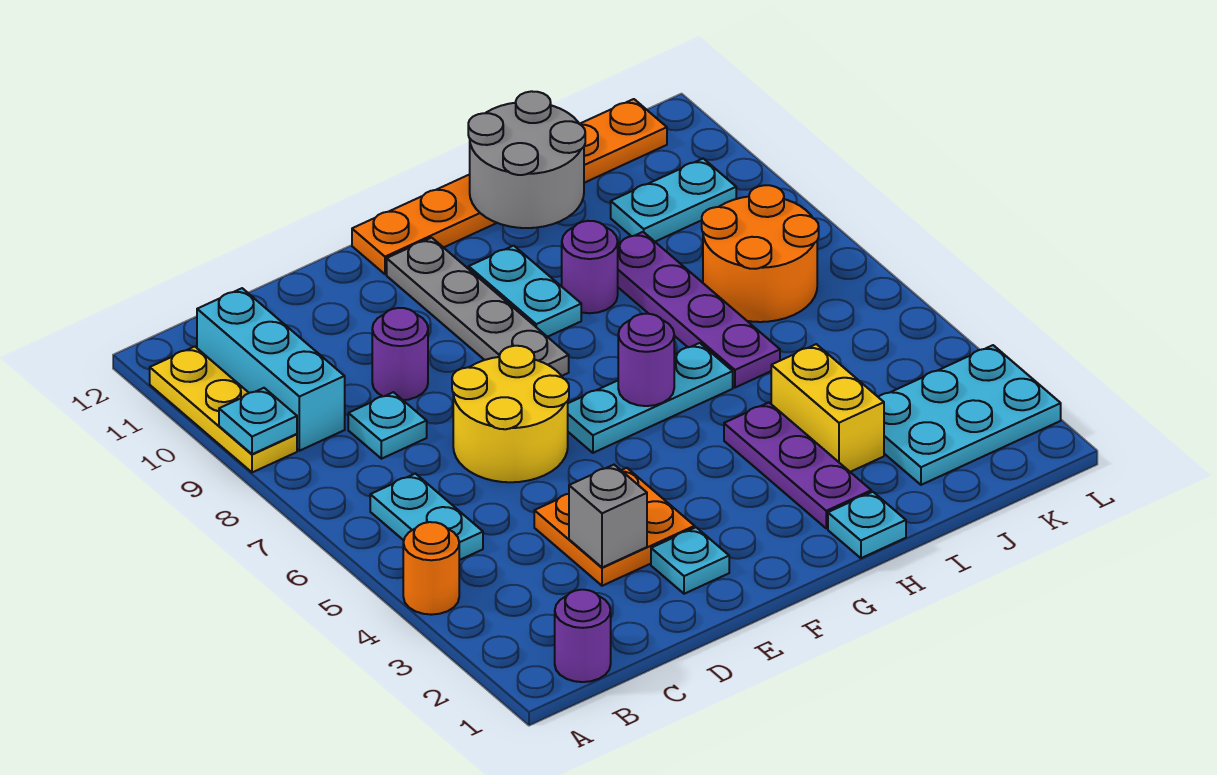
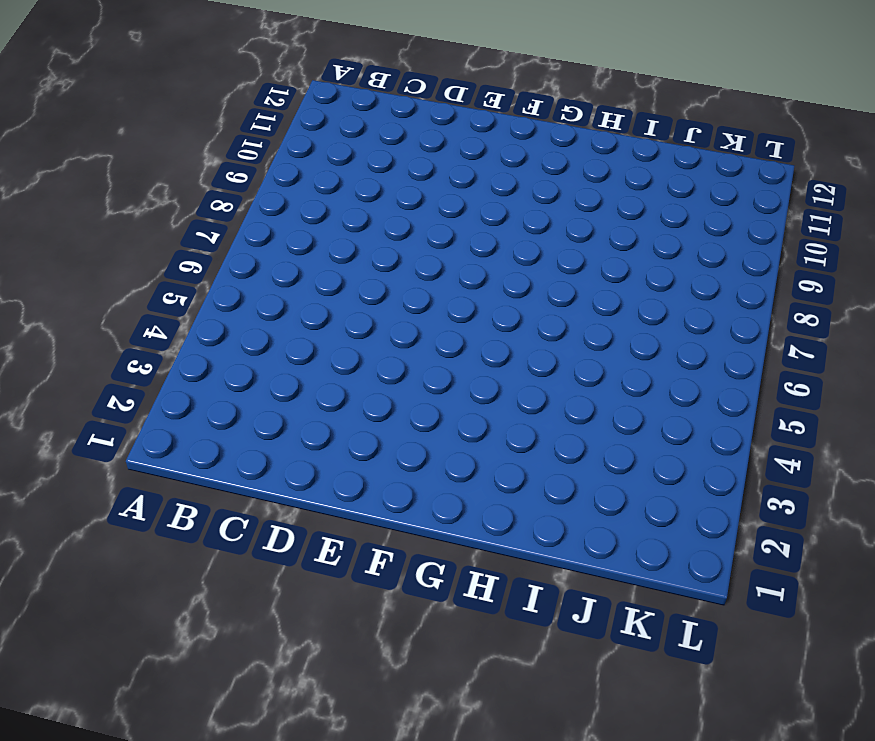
none -> orange round brick A4 level 1
none -> yellow plate A9:A11 level 1
none -> purple round brick B1 level 1

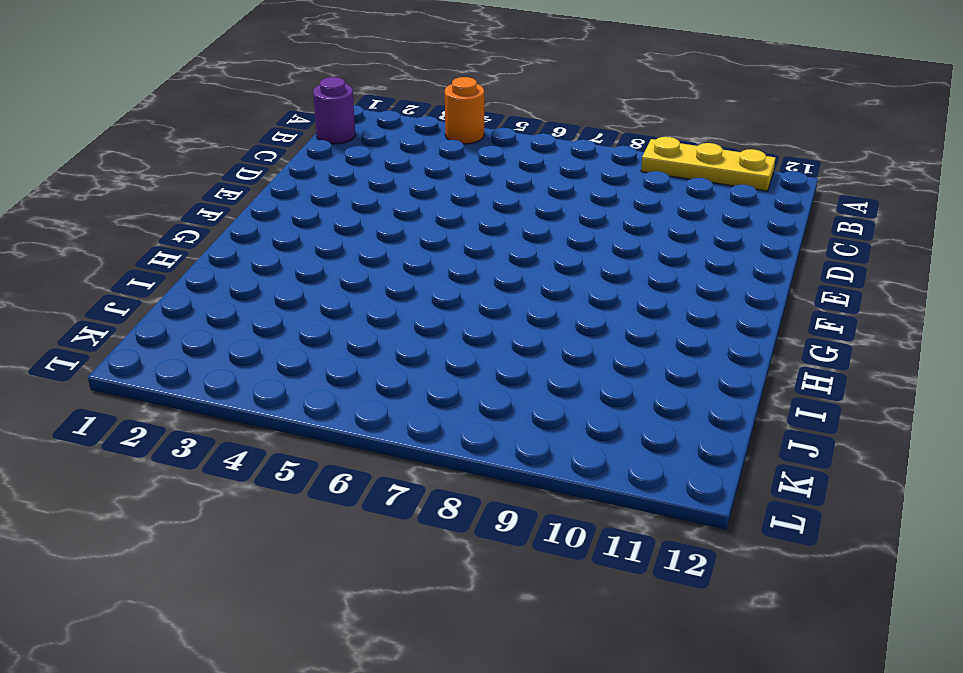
none -> cyan plate B5:B6 level 1
none -> cyan brick B9:B11 level 1
none -> cyan plate C8 level 1

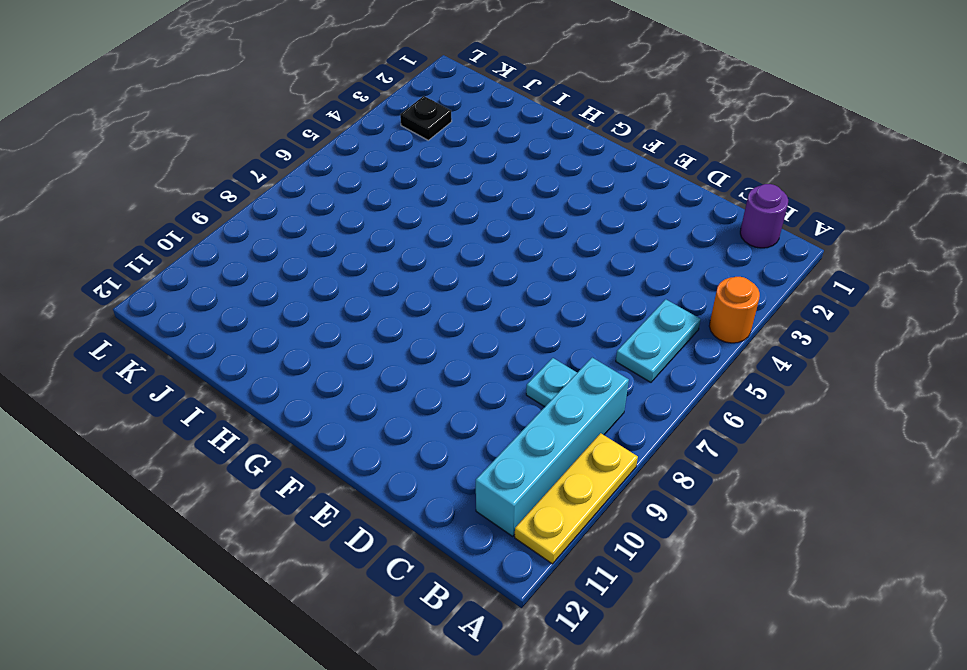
cyan brick B8:B11 level 1 -> cyan brick B9:B11 level 1
black plate K3 level 1 -> cyan plate J2:L3 level 1
none -> orange plate D3:E4 level 1
none -> yellow round brick D6:E7 level 1
none -> purple round brick D9 level 1

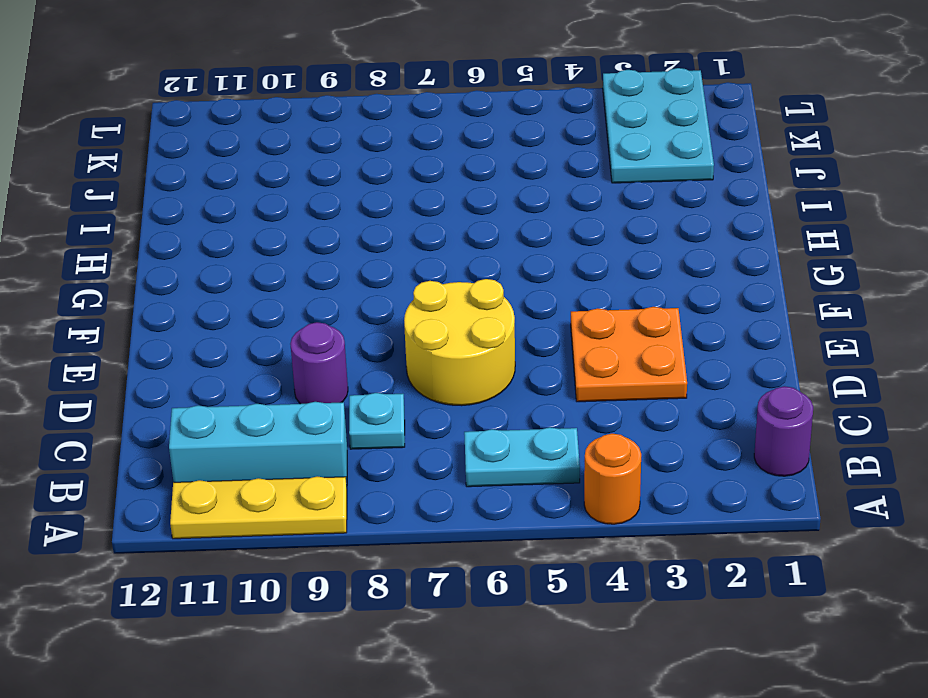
none -> cyan plate E2 level 1
none -> cyan plate F6:H6 level 1
none -> grey plate F8:F11 level 1

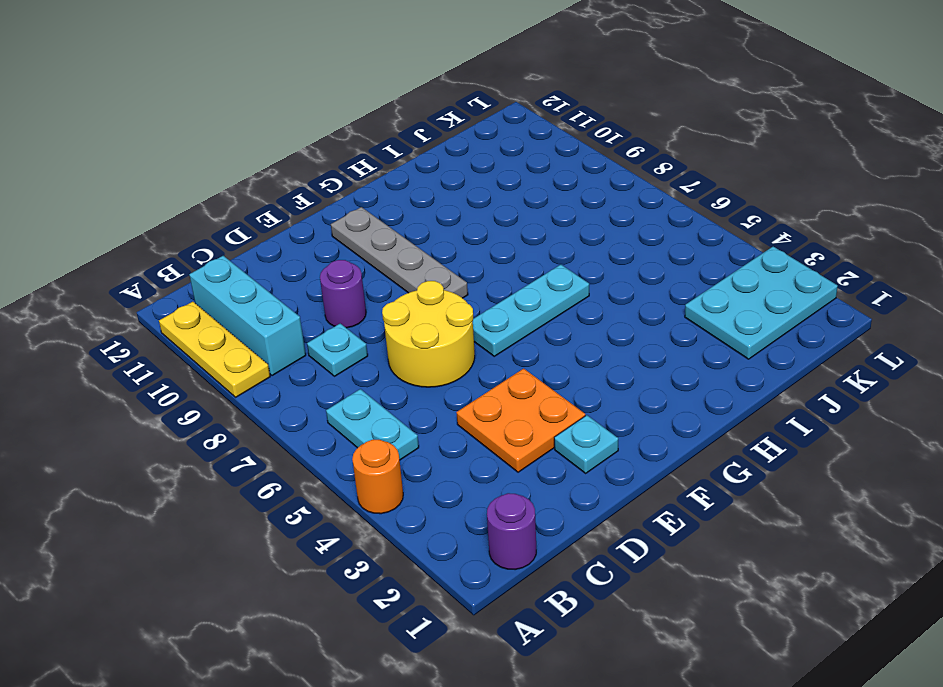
none -> orange plate F12:K12 level 1
none -> cyan plate G9:G10 level 1
none -> cyan plate H1 level 1

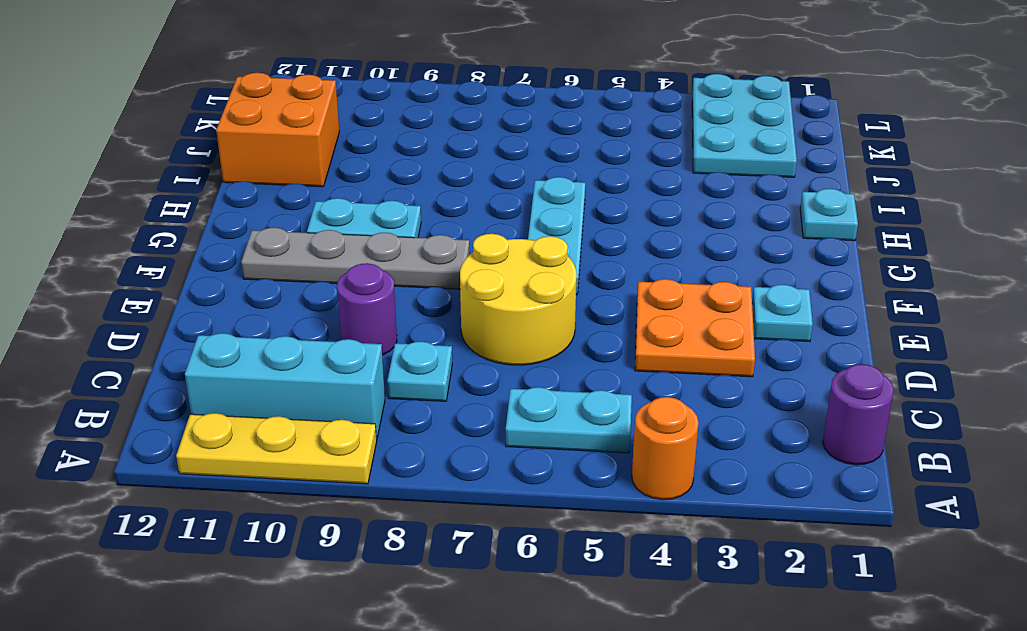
orange brick I11:J12 level 1 -> orange plate F12:K12 level 1
none -> purple plate H2:H4 level 1
none -> purple round brick H9 level 1
none -> yellow brick I3:I4 level 1

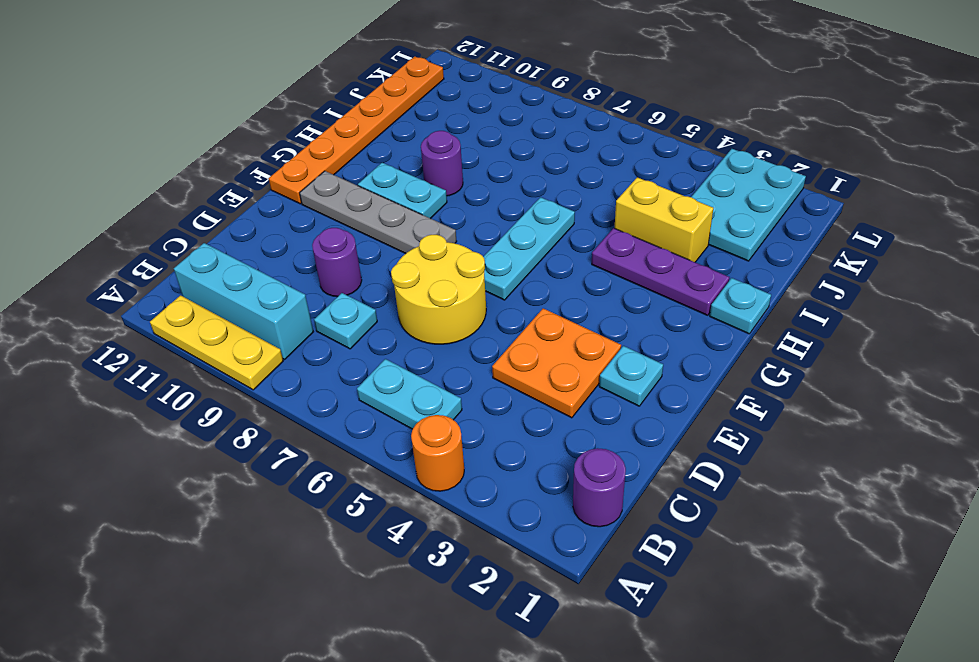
none -> purple plate I6:I9 level 1
none -> orange round brick J7:K8 level 1
none -> cyan plate J10:K10 level 1

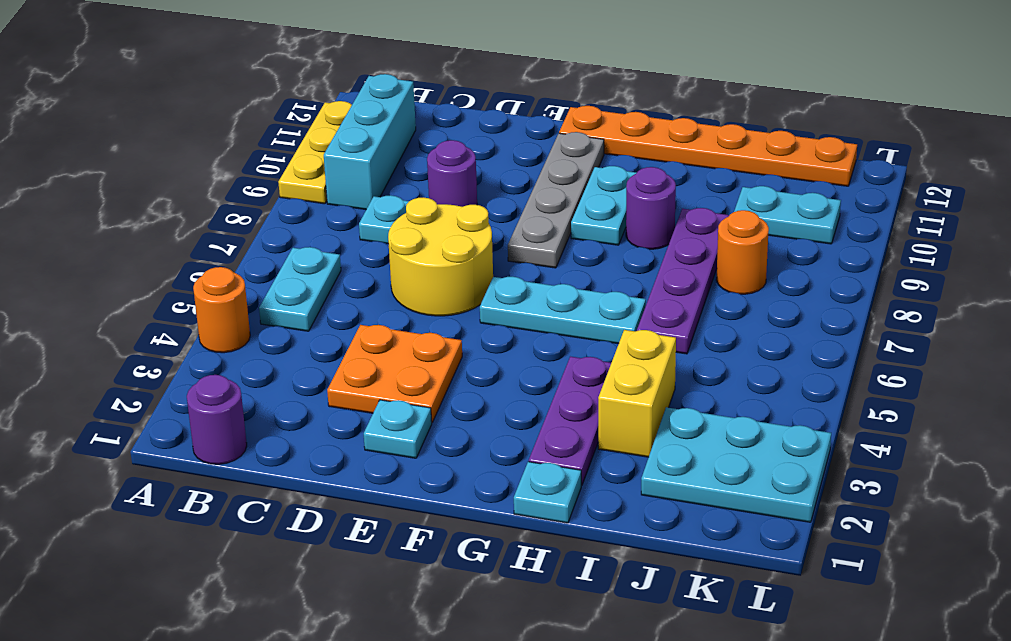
orange round brick J8 level 1 -> orange round brick J7:K8 level 1
none -> cyan plate A9 level 2
none -> grey brick D3 level 2
none -> purple round brick G6 level 2

